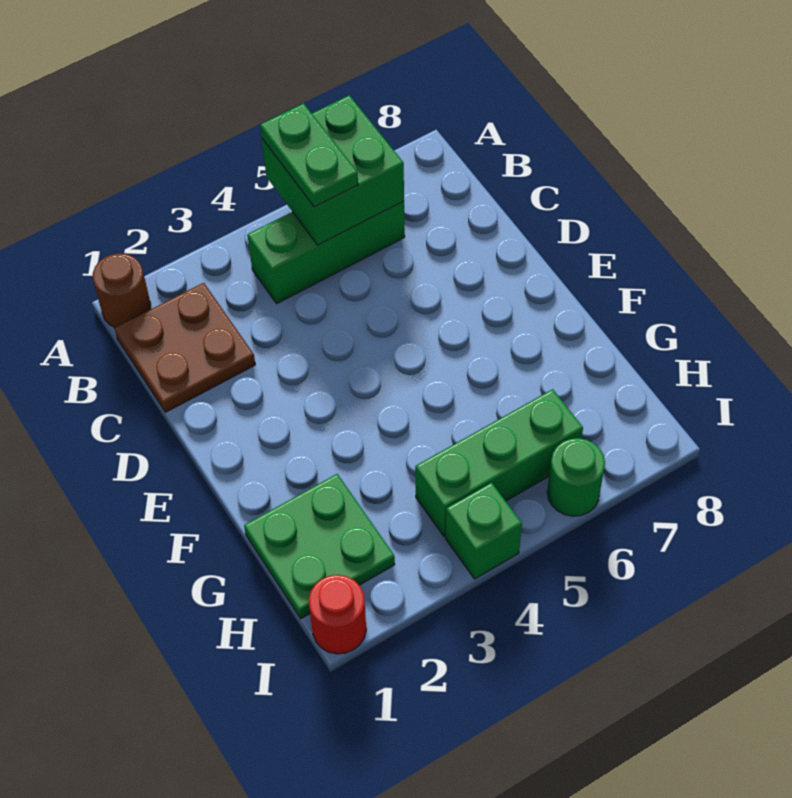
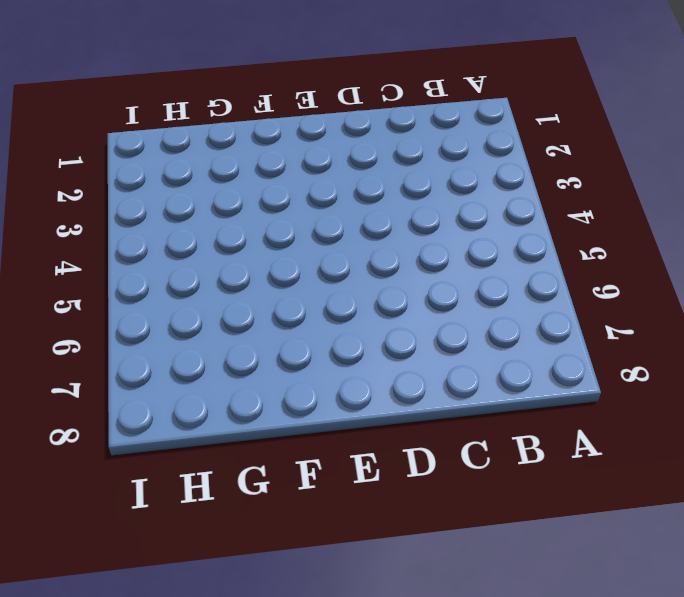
none -> brown round brick A1 level 1
none -> brown plate B1:C2 level 1

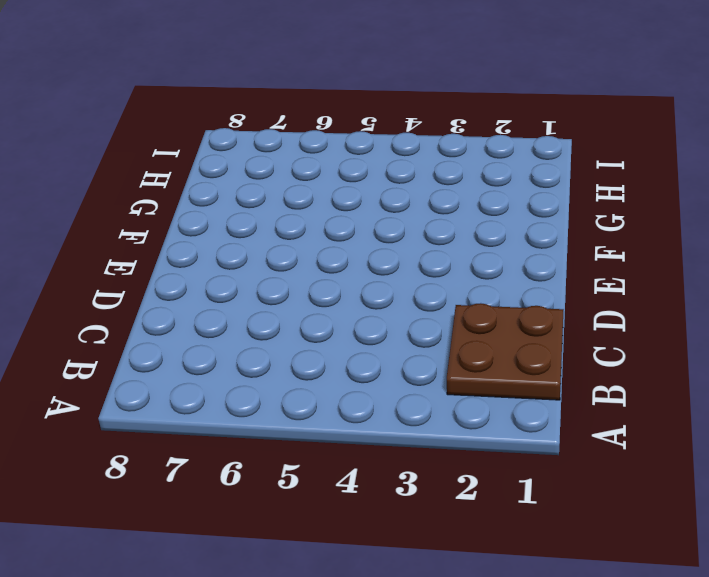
none -> brown round brick A1 level 1
none -> green brick B4:B6 level 1

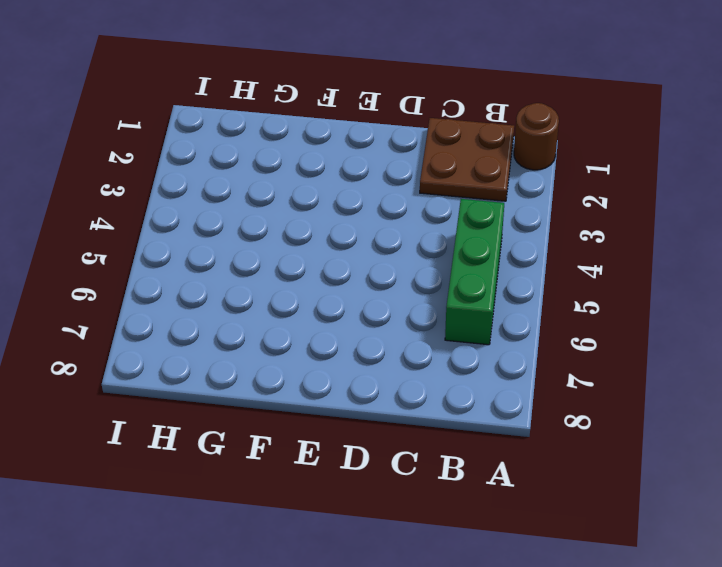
none -> green plate G1:H2 level 1
none -> green brick H4:H6 level 1

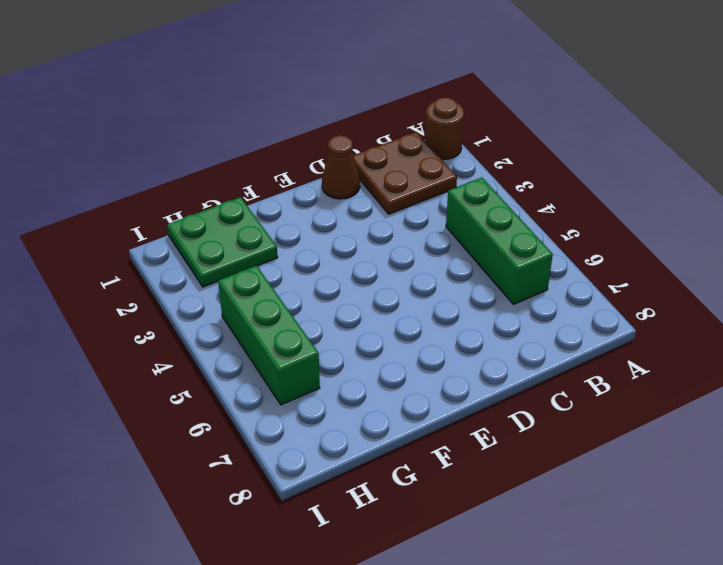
brown cone D1 level 1 -> none
none -> red round brick I1 level 1
none -> green brick I4 level 1

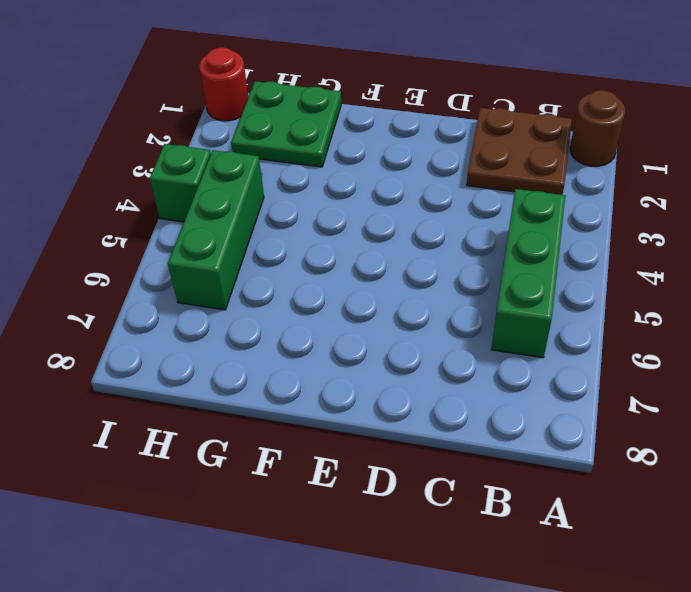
none -> green round brick I6 level 1
none -> green brick A5:B6 level 2

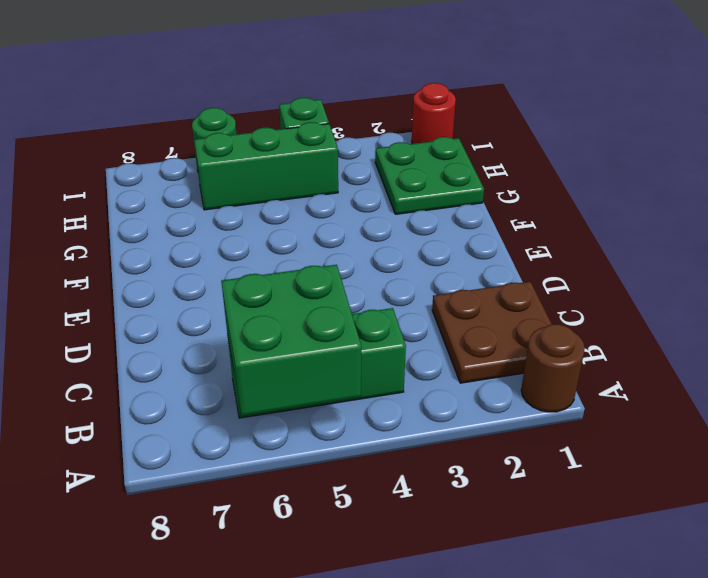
none -> green plate A5:B5 level 3

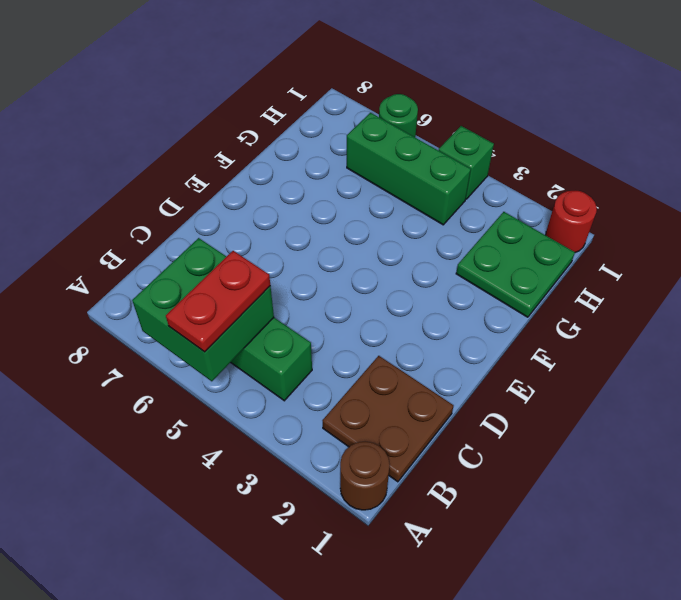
red plate A5:B5 level 3 -> green plate A5:B5 level 3

